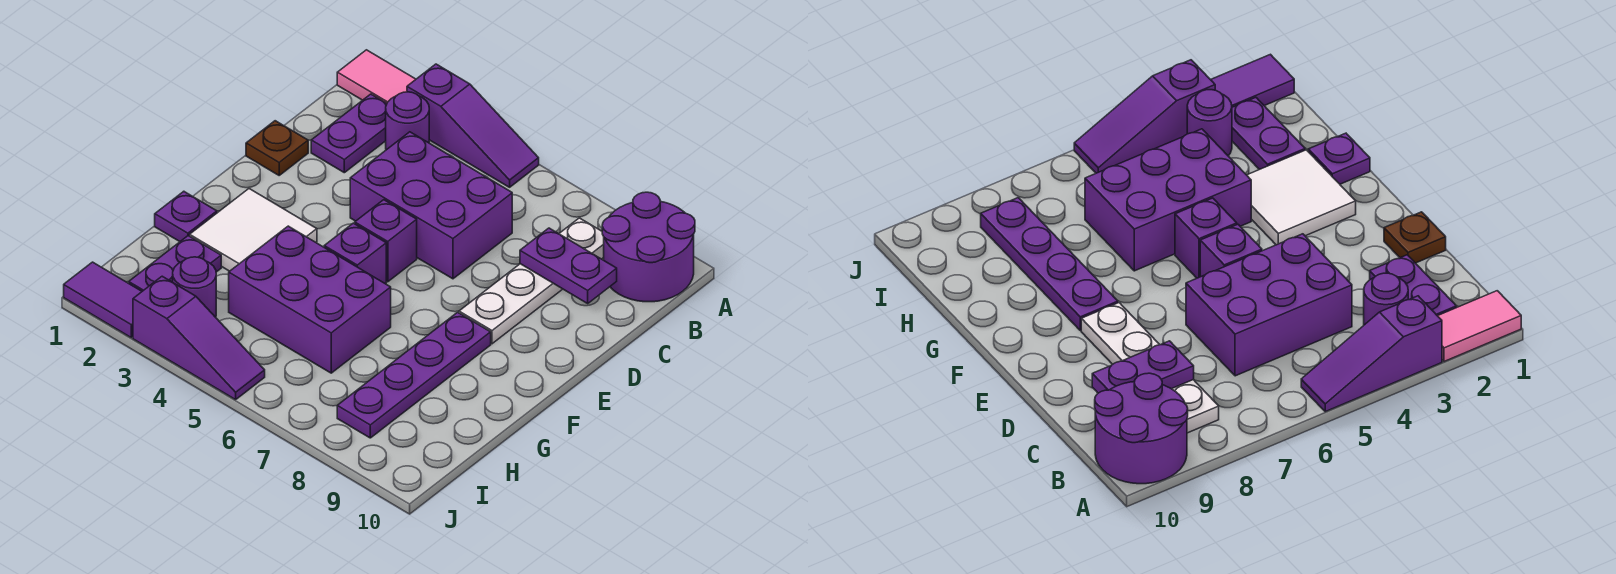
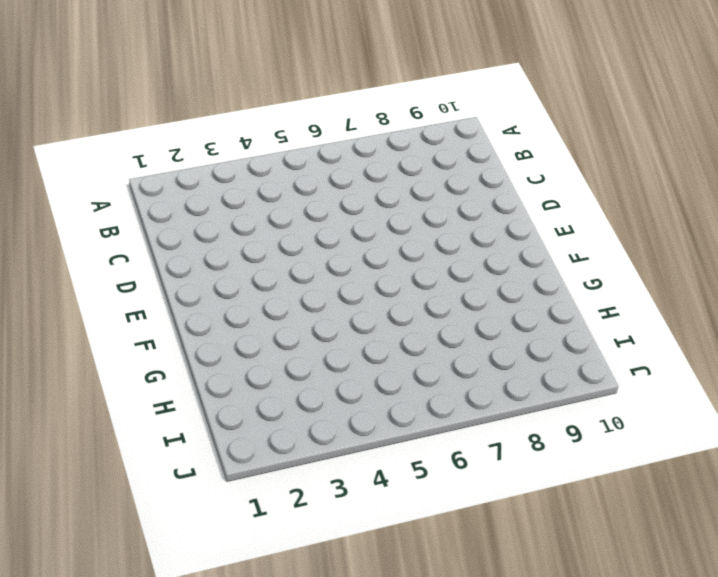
none -> pink tile A1:A2 level 1
none -> purple slope A3:A5 level 1 top 3
none -> purple round brick A9:B10 level 1

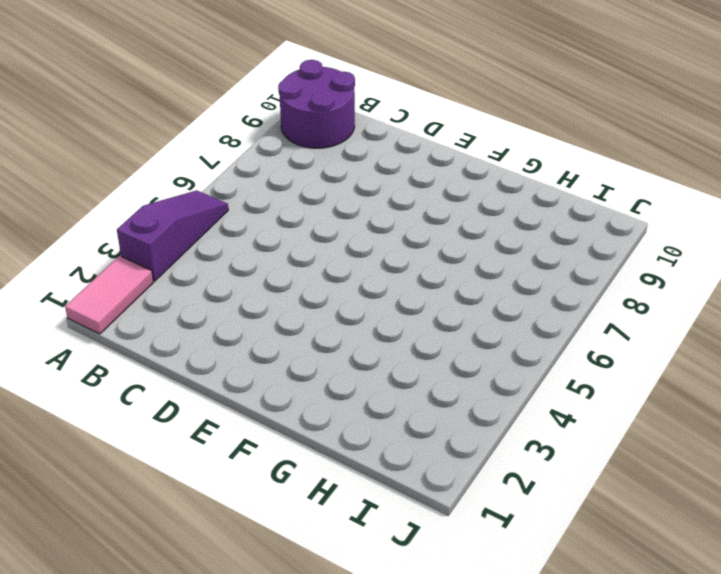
none -> purple plate B2:C2 level 1
none -> purple round brick B3 level 1
none -> white plate B8:E8 level 1

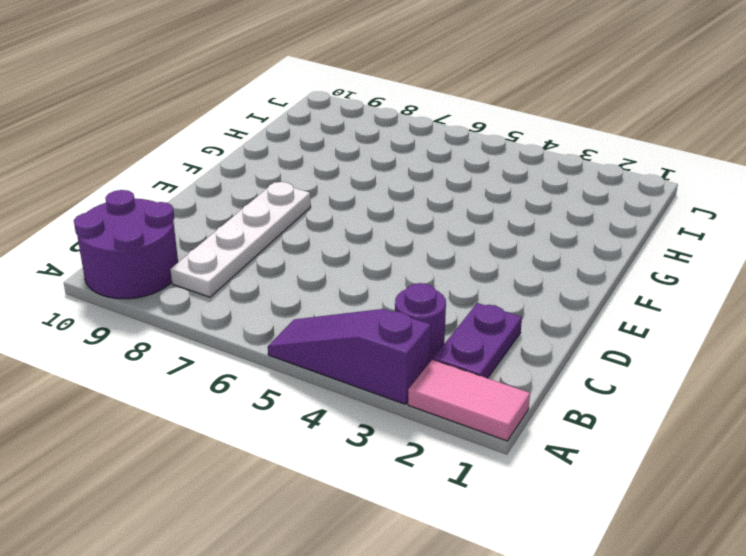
none -> purple brick C4:D6 level 1
none -> brown plate D1 level 1
none -> purple brick E5 level 1

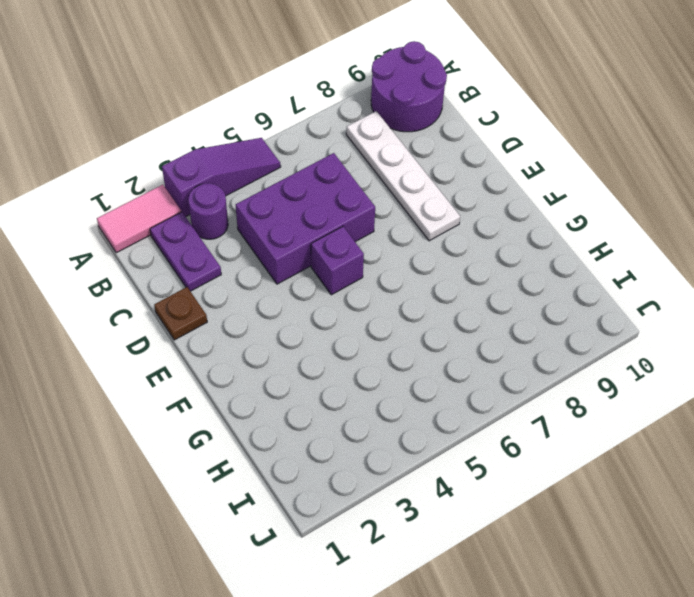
none -> white tile F2:G3 level 1
none -> purple brick F5 level 1
none -> purple plate F8:I8 level 1

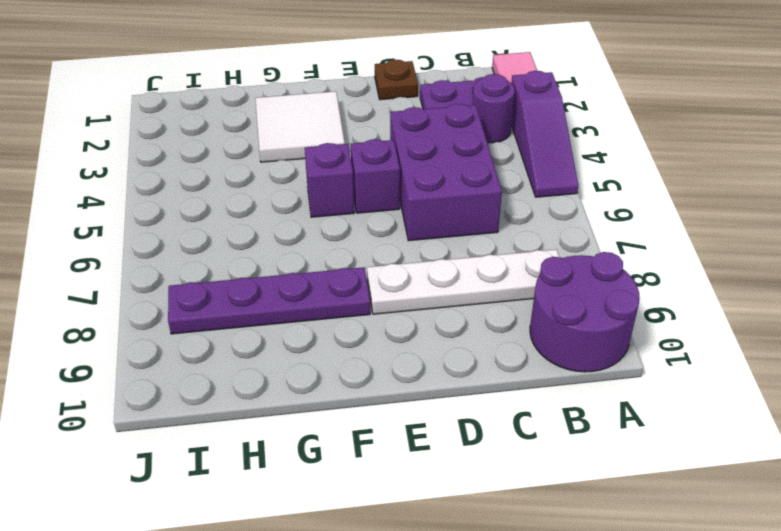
none -> purple plate G1 level 1
none -> purple brick G4:H6 level 1
none -> purple plate H2:I2 level 1

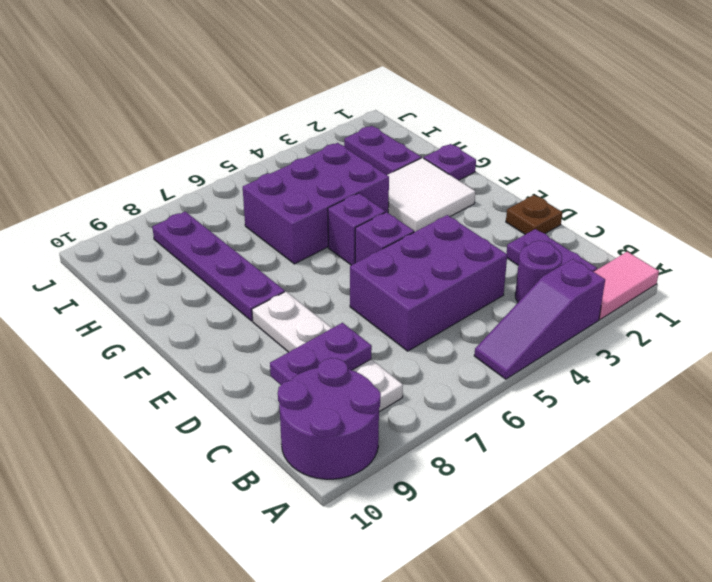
none -> purple round brick I3 level 1
none -> purple tile J1:J2 level 1
none -> purple slope J3:J5 level 1 top 3

